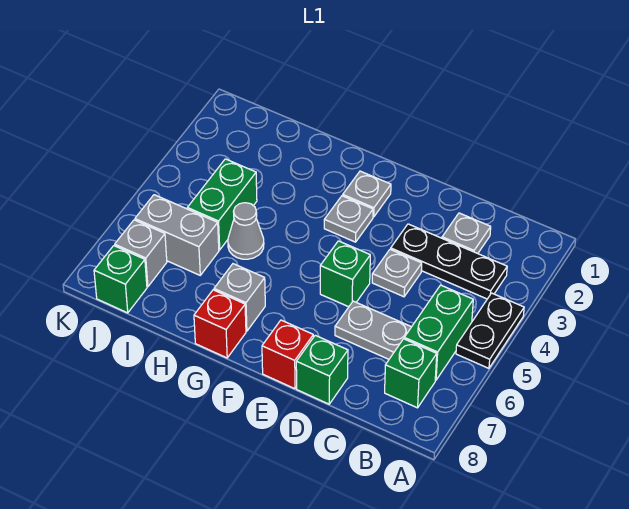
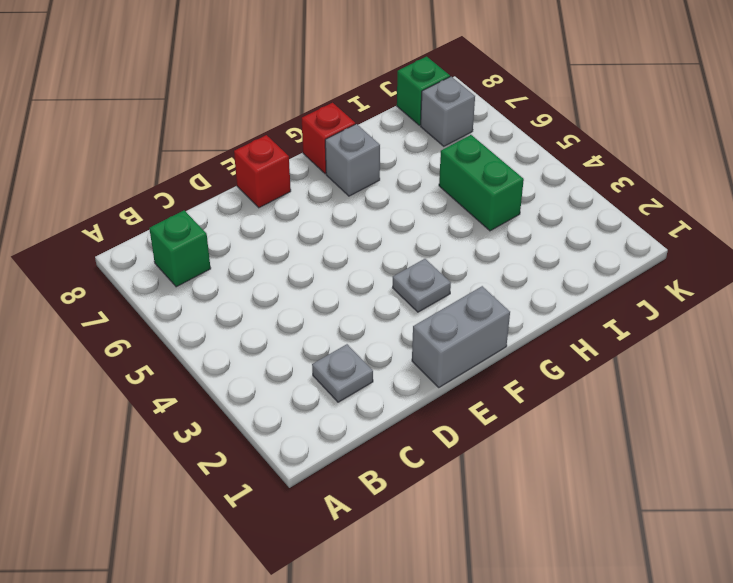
grey brick E1:F1 level 1 -> grey brick I6:J6 level 1
none -> black plate A4:A5 level 1
none -> black plate B3:D3 level 1
none -> green brick B5:B6 level 1

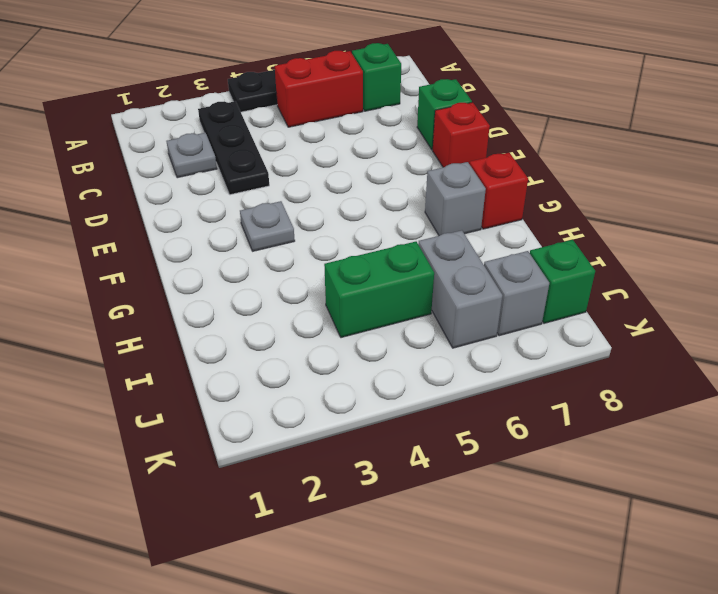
red brick B5:B6 level 1 -> green brick B5:B6 level 1
none -> grey plate C6:D6 level 1
none -> grey plate D4 level 1
none -> green brick E5 level 1

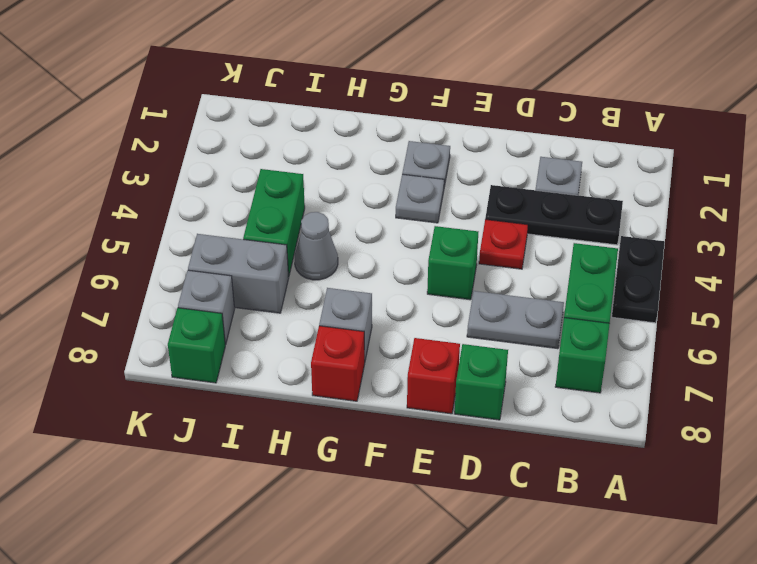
red plate D4 level 1 -> grey plate D4 level 1

